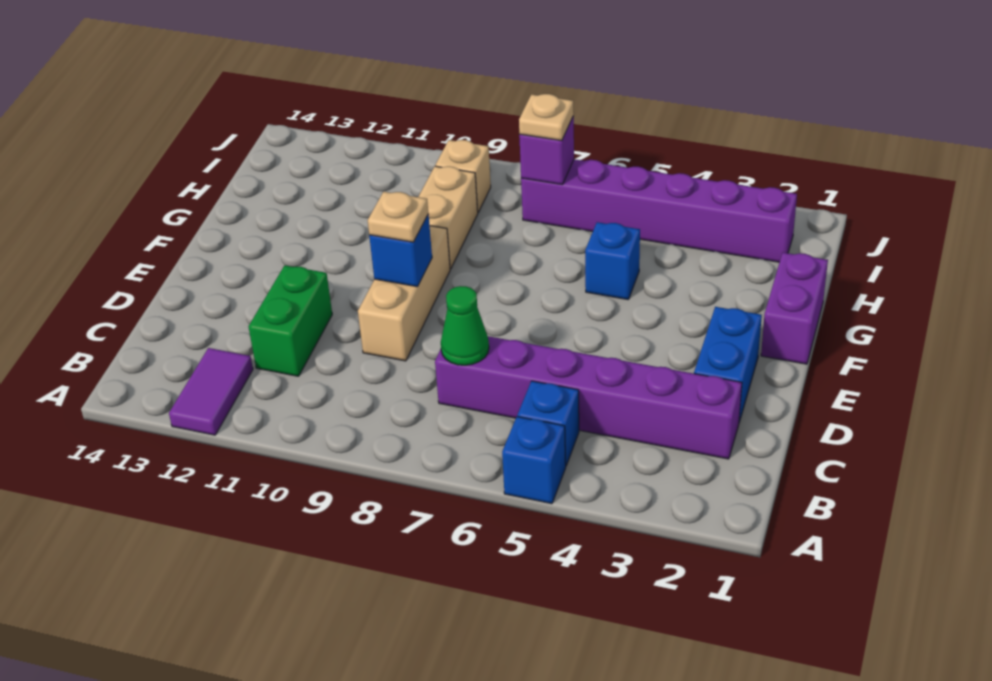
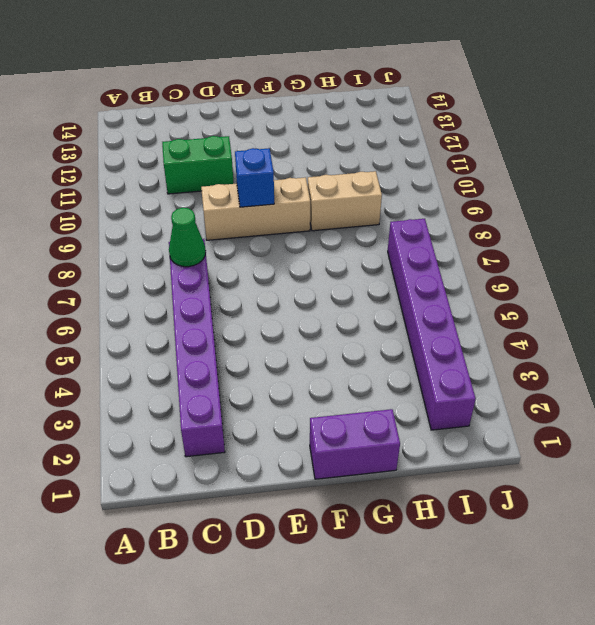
none -> blue brick A5 level 1
none -> purple tile A12:B12 level 1
none -> blue brick B5 level 1

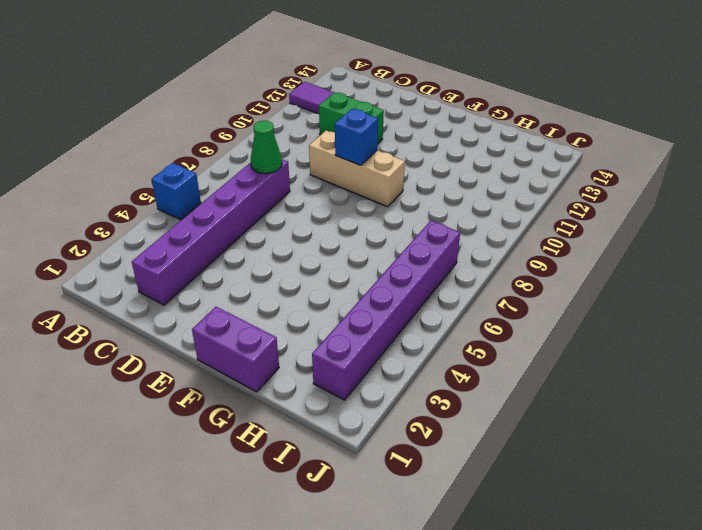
none -> blue brick B5 level 1
none -> blue brick D2:E2 level 1
none -> blue brick G5 level 1

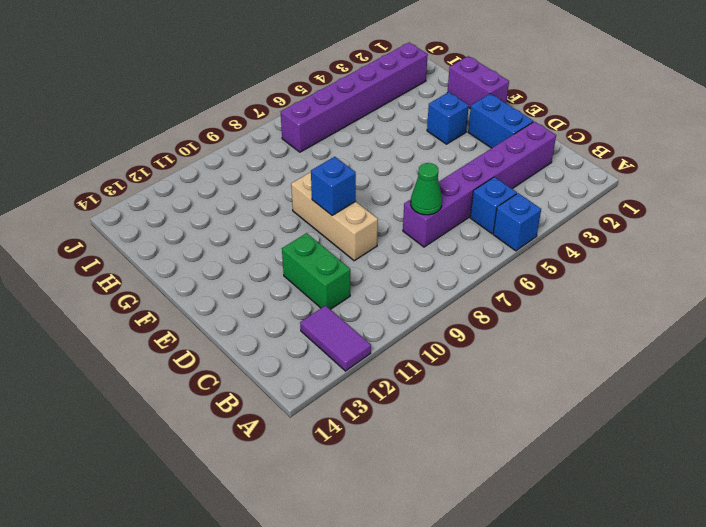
blue brick F3 level 1 -> blue brick G5 level 1
none -> tan brick G9:H9 level 1
none -> tan brick I9 level 1
none -> purple brick I7 level 2

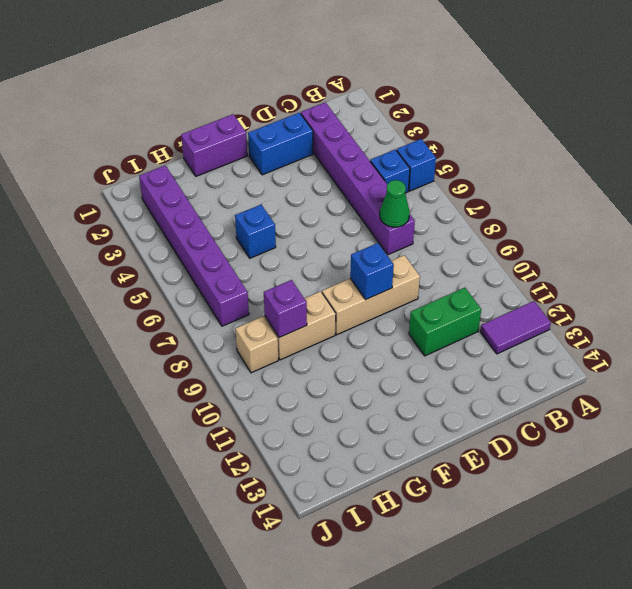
purple brick H9 level 2 -> purple brick I7 level 2
none -> tan plate E9 level 3
none -> tan plate I7 level 3

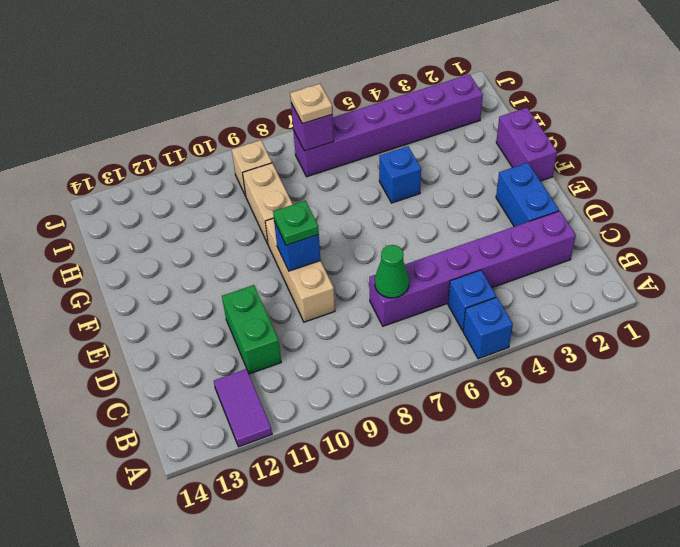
green plate E9 level 3 -> tan plate E9 level 3

